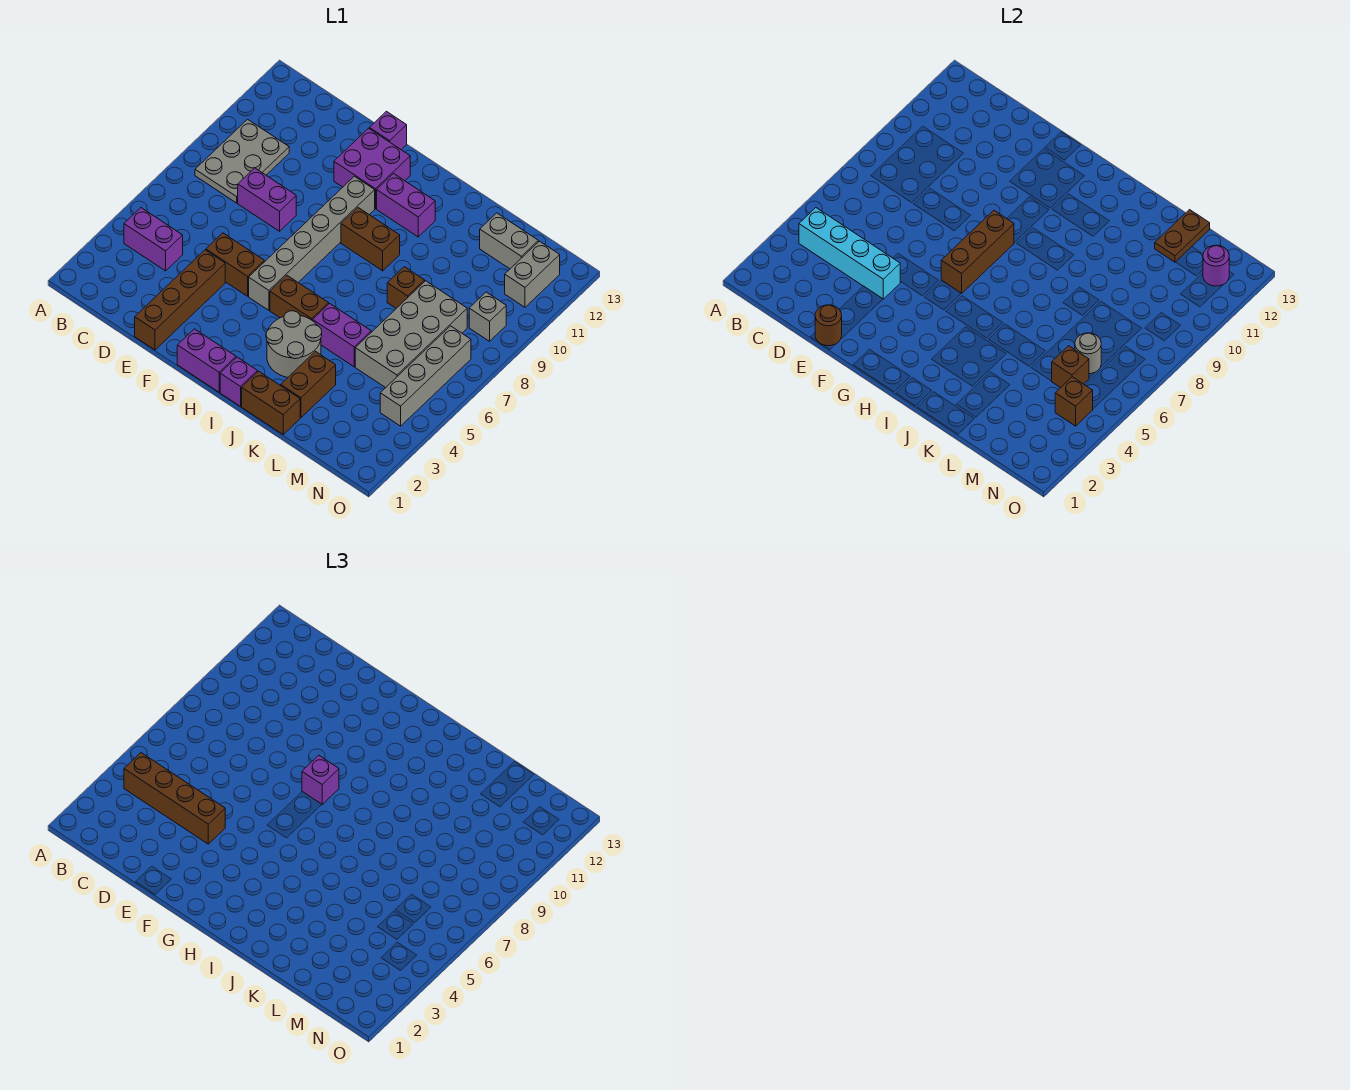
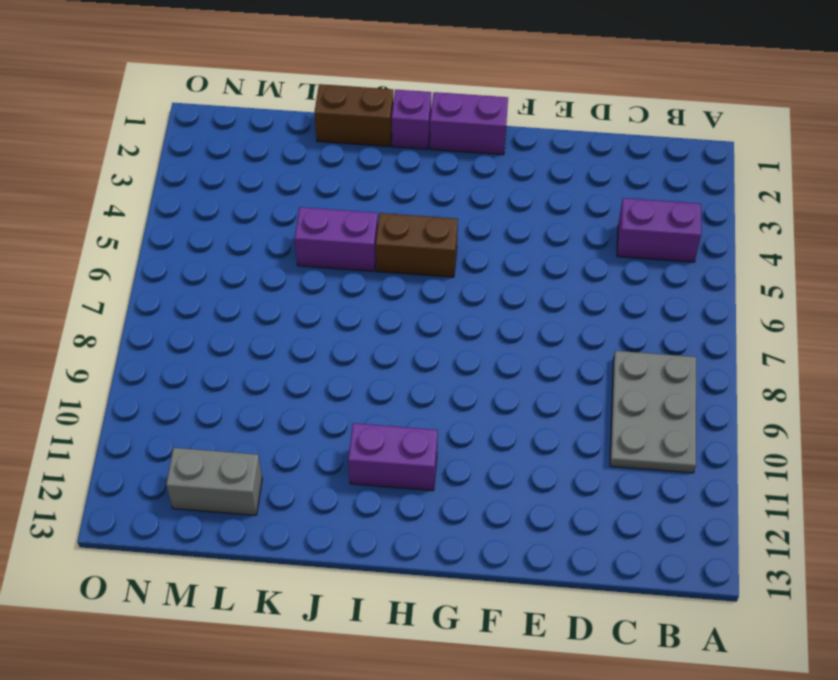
none -> purple brick D8:E8 level 1
none -> brown brick E1:E4 level 1
none -> brown brick E5:F5 level 1
none -> purple brick F11:G12 level 1

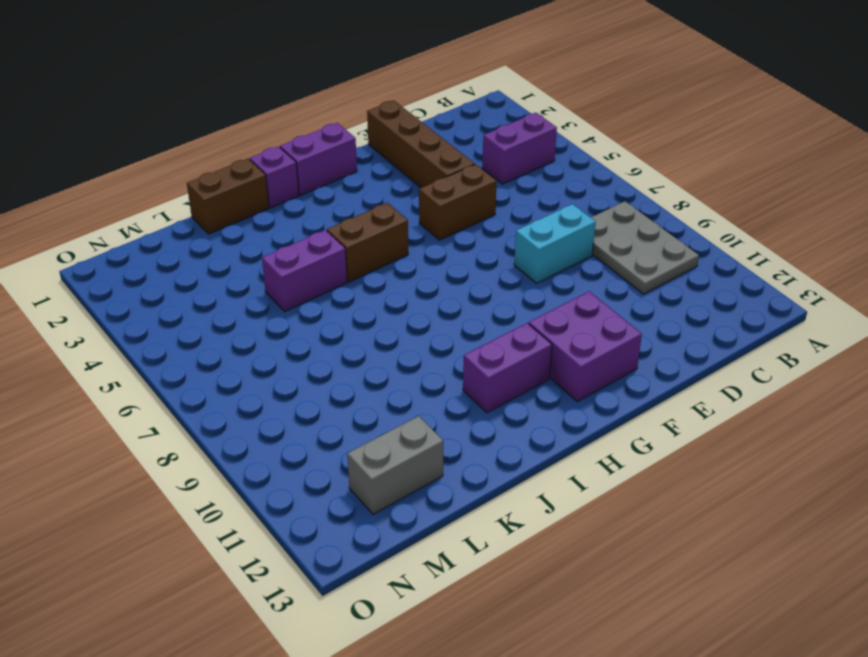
cyan brick D8:E8 level 1 -> purple brick D8:E8 level 1
none -> purple brick F13 level 1
none -> grey brick G5:G10 level 1
none -> brown brick H9:I9 level 1
none -> grey round brick I3:J4 level 1

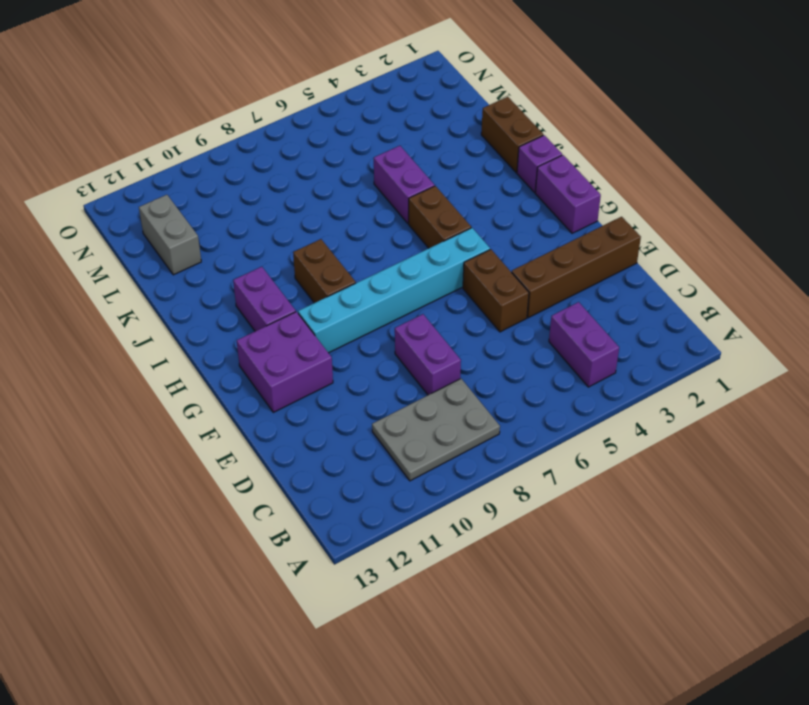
cyan brick G5:G10 level 1 -> grey brick G5:G10 level 1
none -> purple brick F13 level 1
none -> grey round brick I3:J4 level 1
none -> brown brick K2:K3 level 1
none -> brown brick K8 level 1

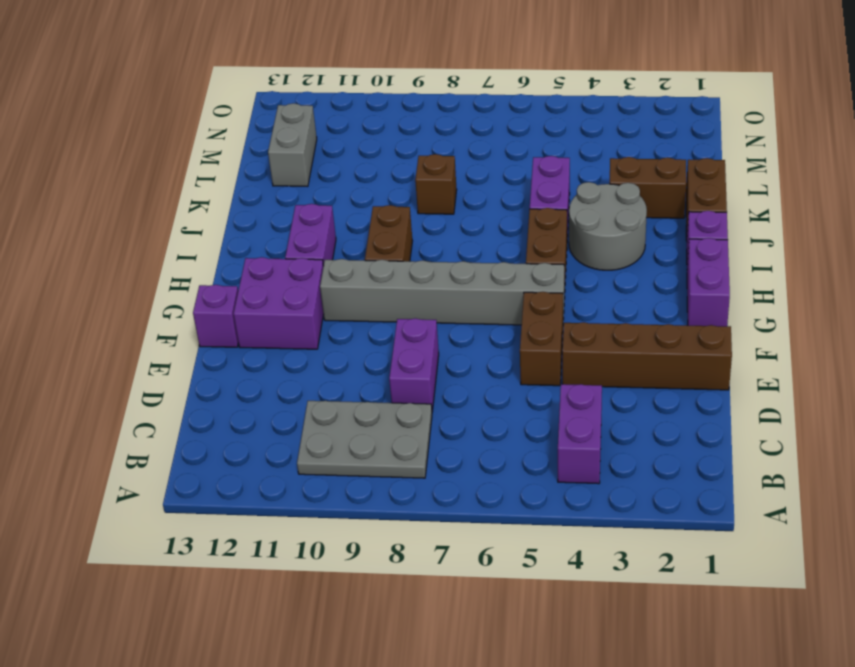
none -> grey brick L5:M8 level 1
none -> grey brick N4:N7 level 1
none -> grey brick N9 level 1
none -> grey brick N11:N12 level 1

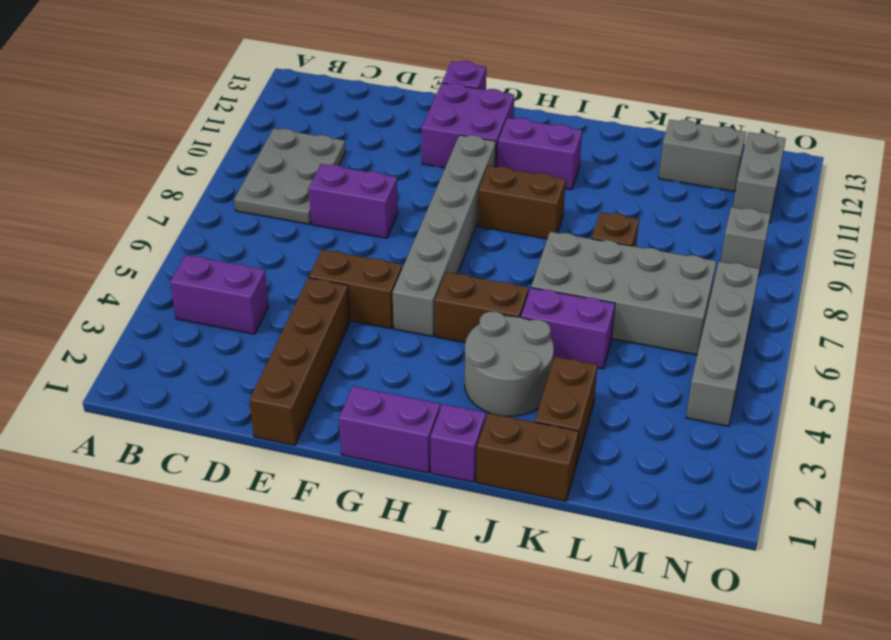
grey brick J6:M7 level 1 -> grey brick L5:M8 level 1
none -> cyan brick B4:E4 level 2
none -> brown round brick E1 level 2
none -> brown brick G6:G8 level 2
none -> brown plate L12:L13 level 2

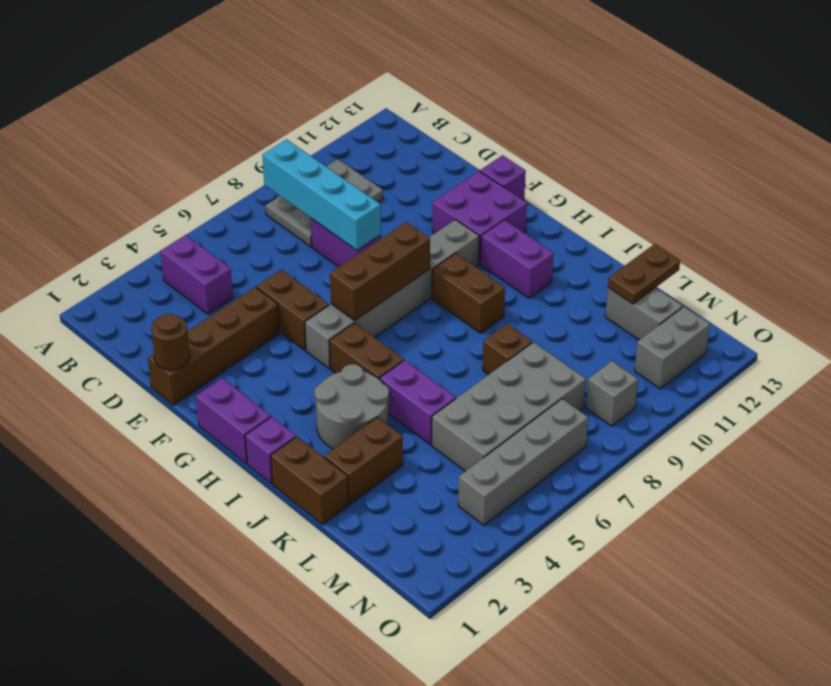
cyan brick B8:E8 level 2 -> cyan brick B4:E4 level 2
none -> brown brick M5 level 2
none -> grey round brick M6 level 2
none -> brown brick N4 level 2
none -> purple round brick N12 level 2

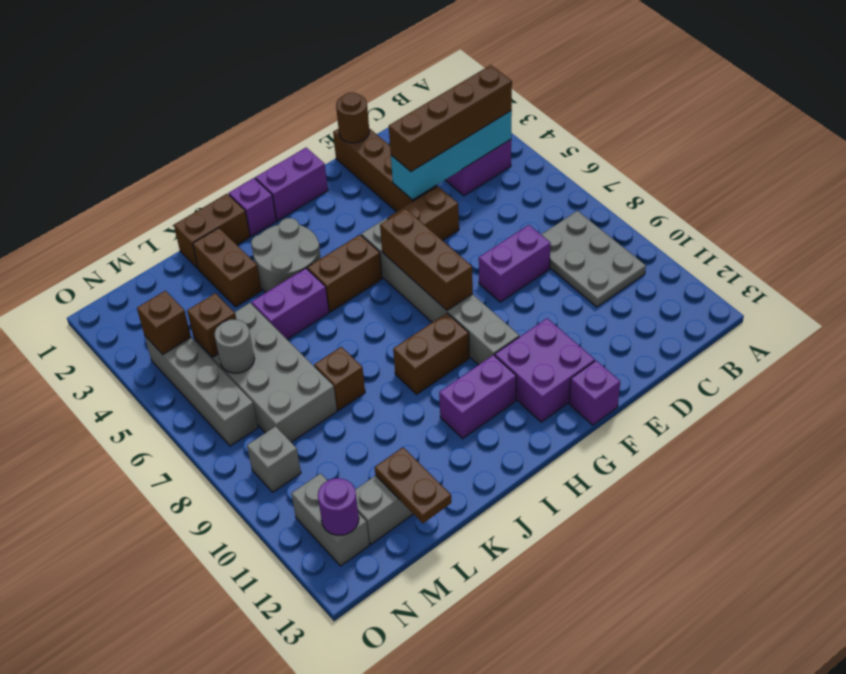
none -> purple brick G8 level 3

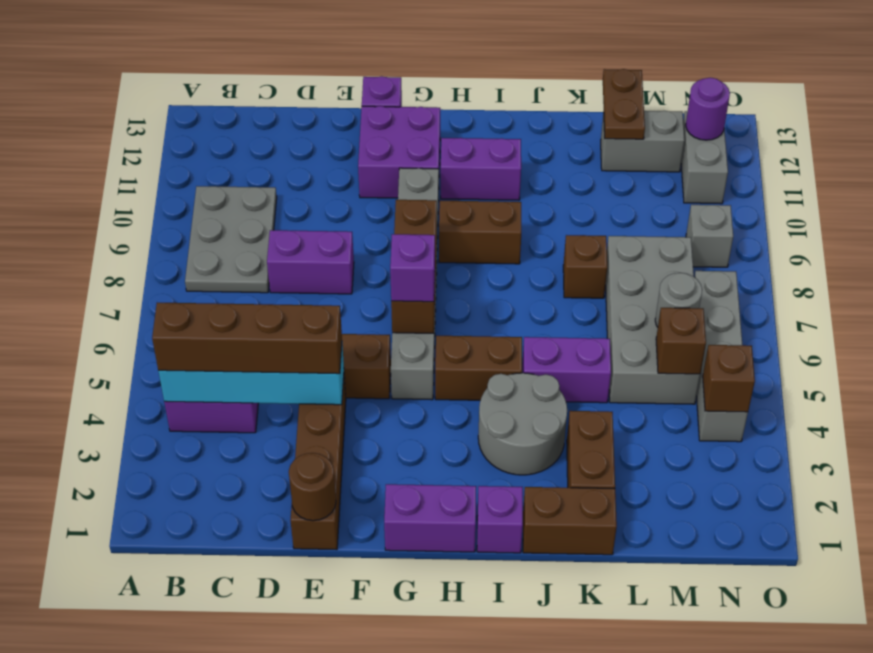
purple brick G6 level 3 -> purple brick G8 level 3

